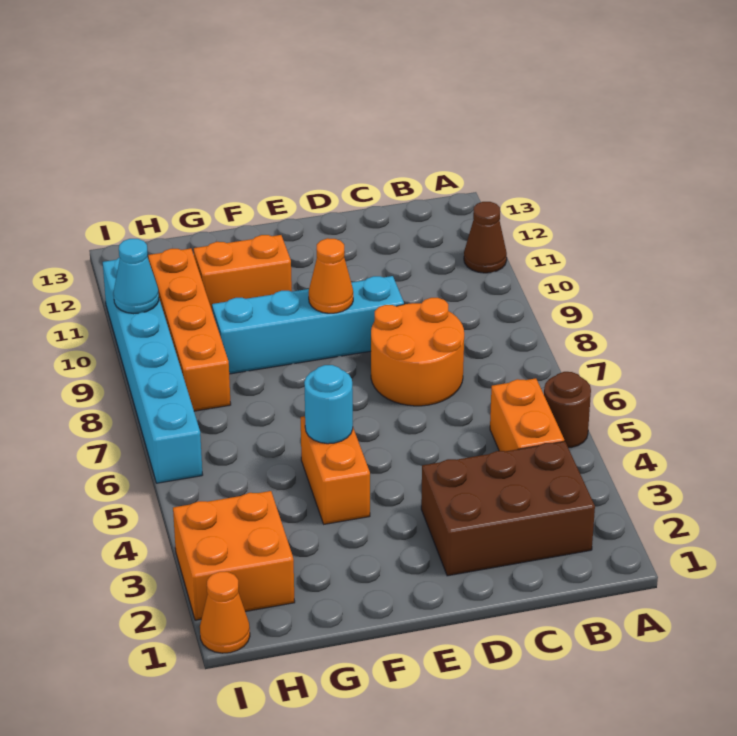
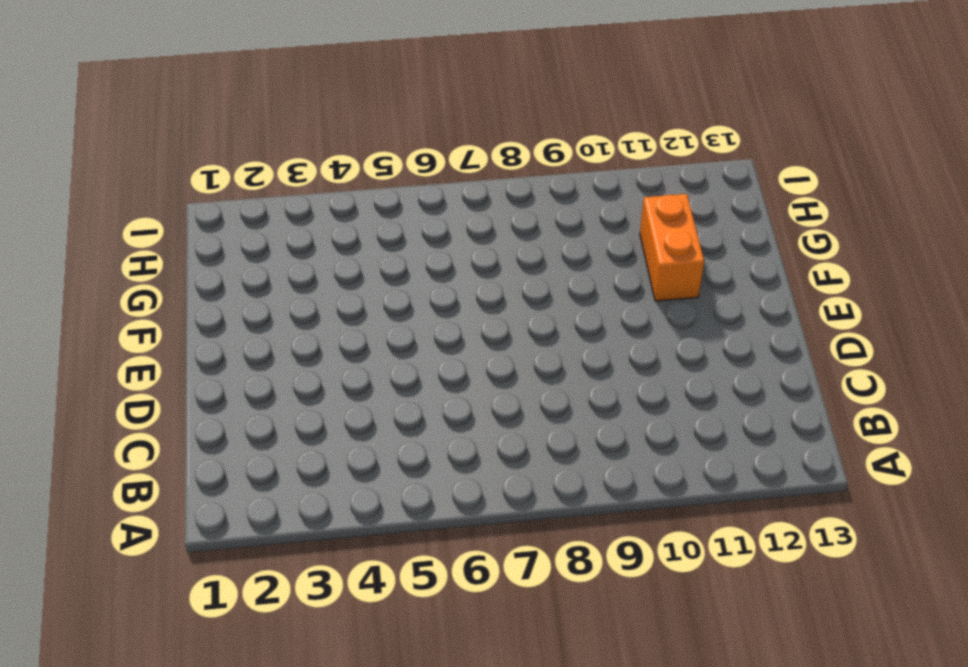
none -> brown round brick A5 level 1
none -> brown cone A11 level 1
none -> brown brick B2:D3 level 1

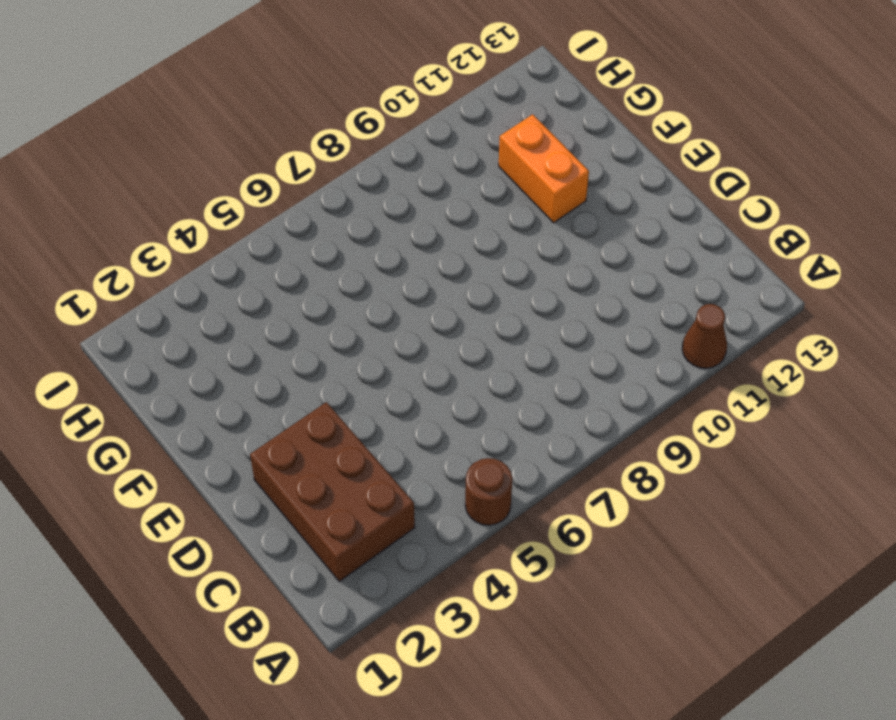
none -> orange brick B4:B5 level 1
none -> orange round brick C7:D8 level 1
none -> cyan brick D9:G9 level 1

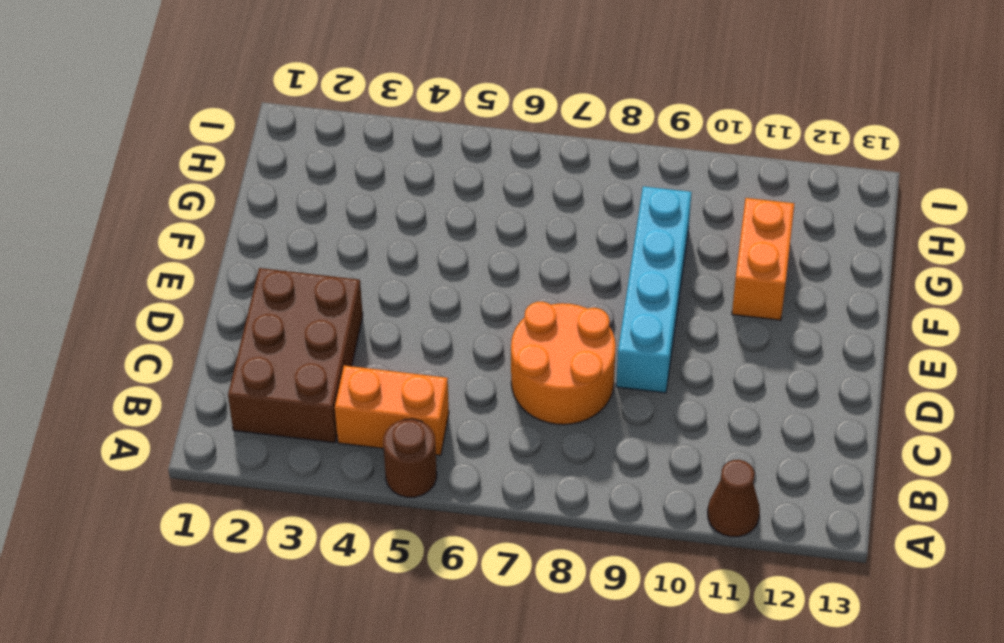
none -> orange brick F4:F5 level 1
none -> orange brick H2:I3 level 1
none -> orange brick H8:H11 level 1

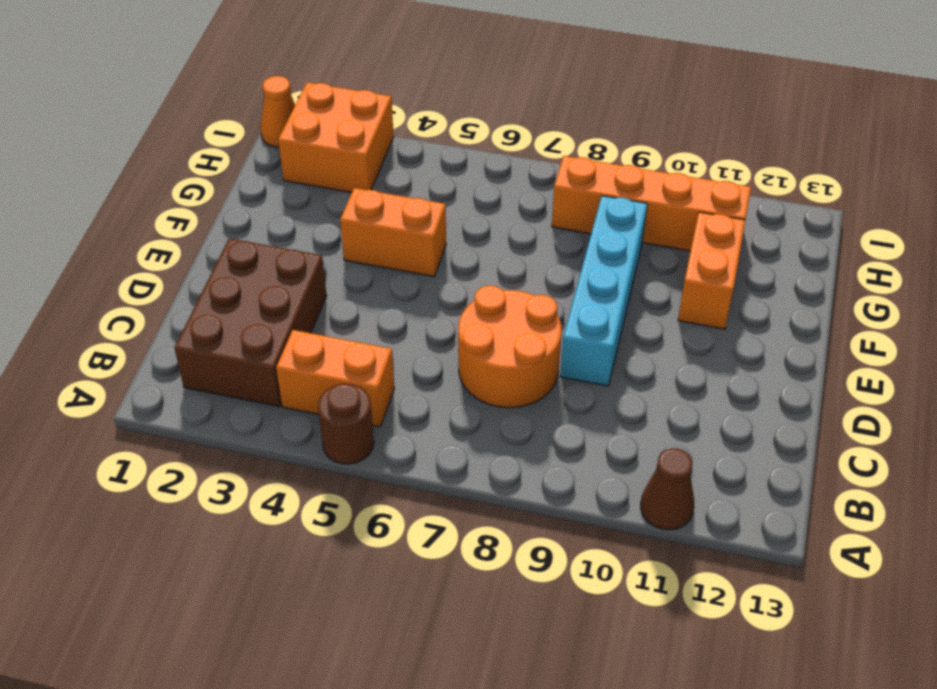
none -> cyan brick I6:I11 level 1
none -> orange cone E9 level 2
none -> cyan round brick F5 level 2

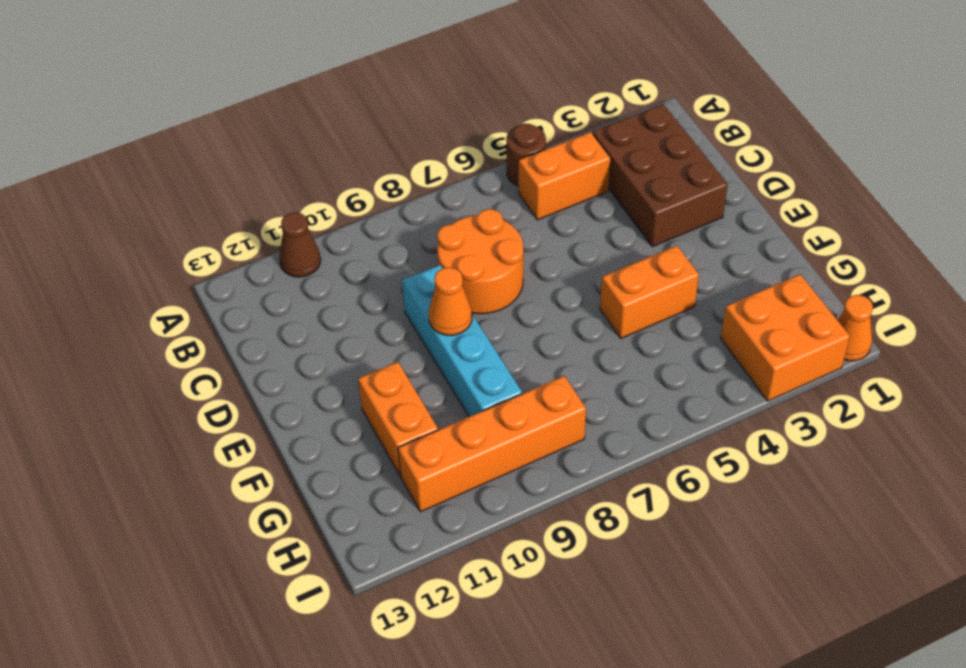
none -> cyan brick I6:I11 level 1
none -> cyan round brick F5 level 2
none -> cyan cone I10 level 2

